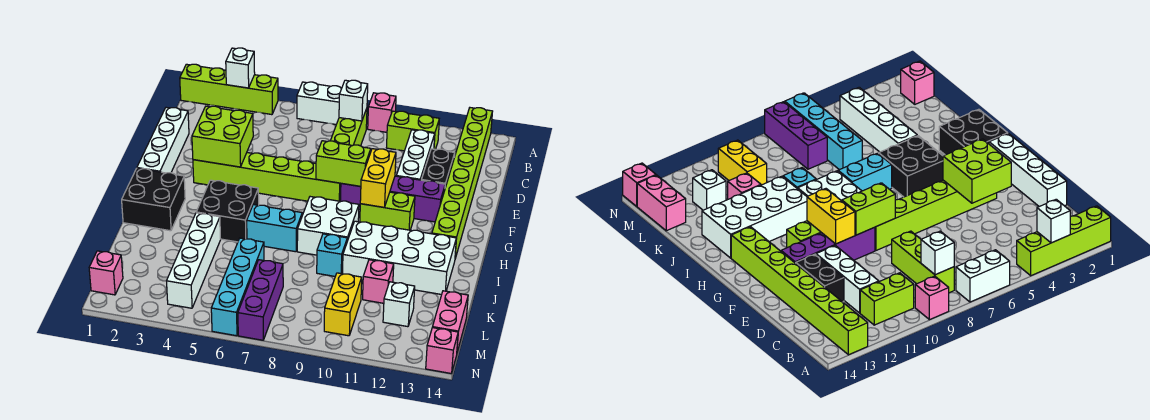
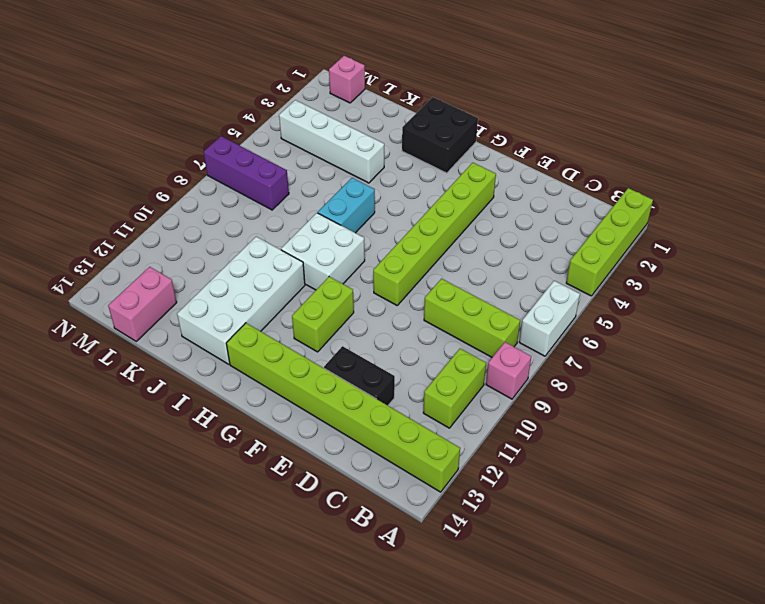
pink brick L13:L14 level 1 -> pink brick L14:M14 level 1
none -> white brick C11:E11 level 1
none -> white brick D1:G1 level 1
none -> purple brick F9:F12 level 1
none -> black brick H4:I5 level 1

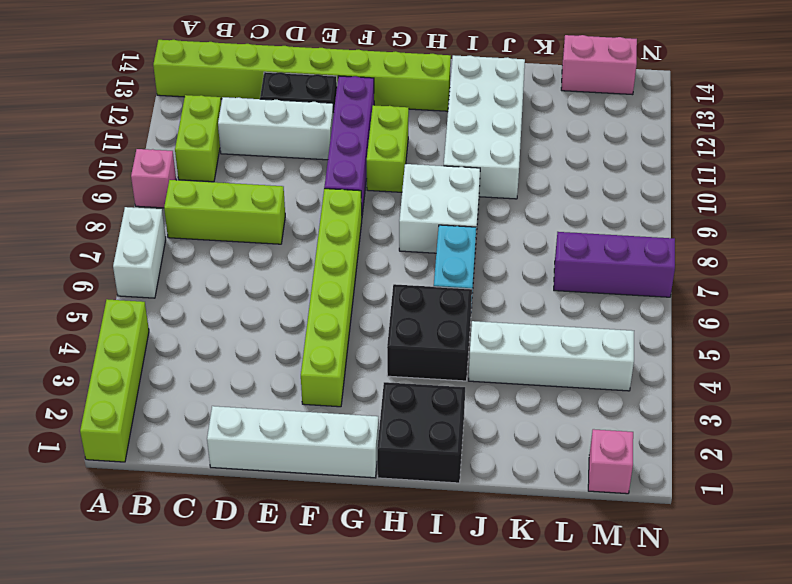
none -> cyan brick J9 level 1
none -> cyan brick K6:N6 level 1
none -> pink brick K11 level 1
none -> yellow brick L10:M10 level 1

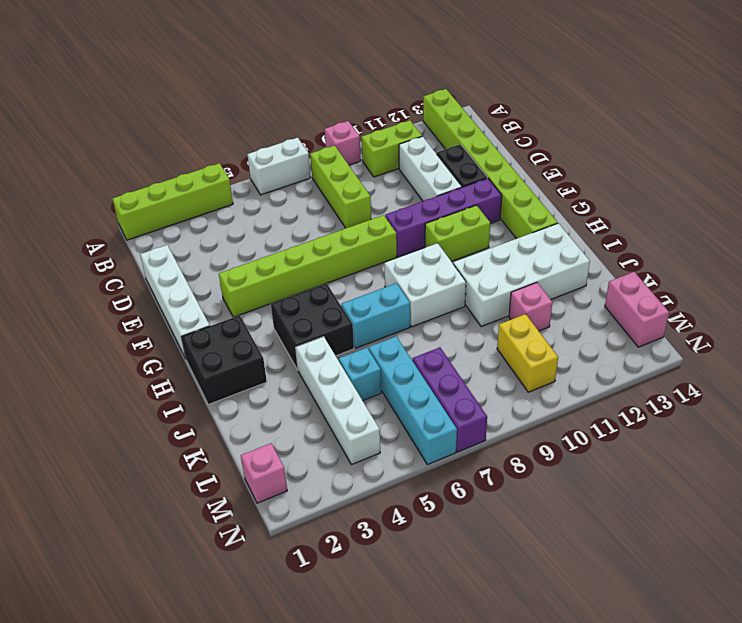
cyan brick K5 level 1 -> cyan brick J9 level 1
none -> white brick L12 level 1
none -> pink brick N14 level 1
none -> white brick A3 level 2
none -> white brick B8 level 2

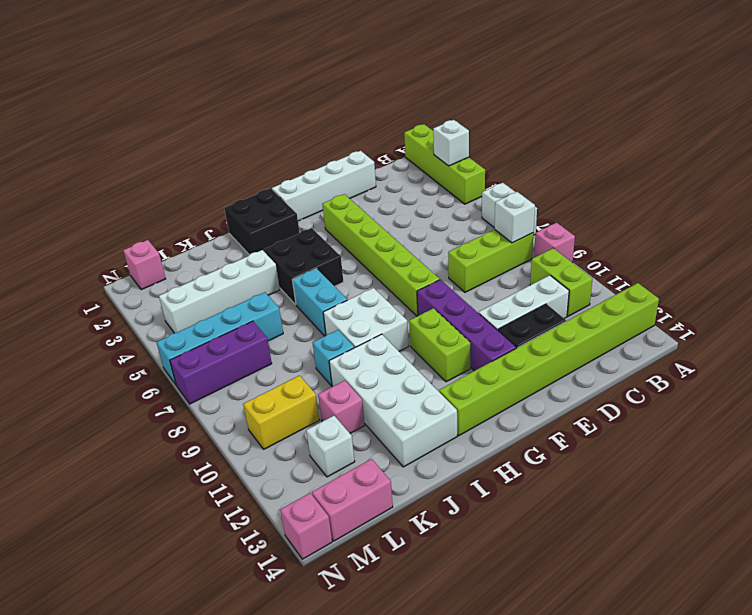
none -> lime brick E3:F4 level 2
none -> lime brick F8:F9 level 2
none -> yellow brick F10:G10 level 2

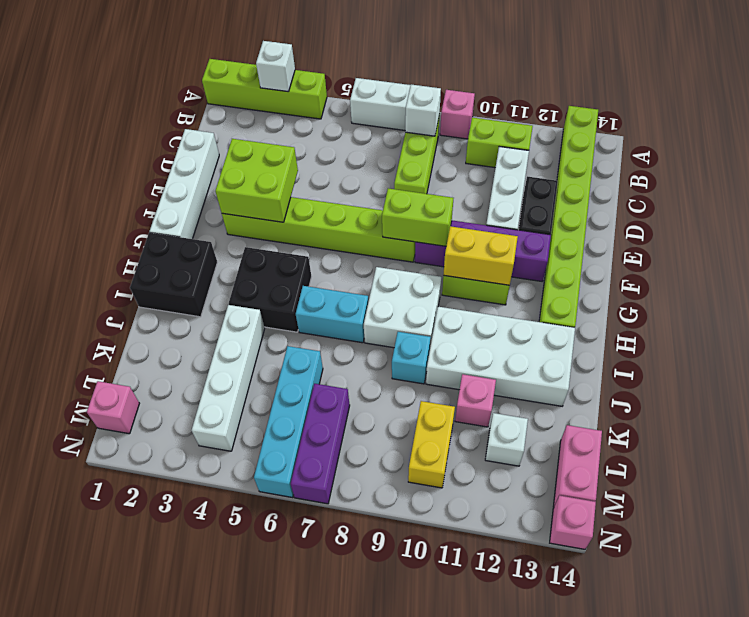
yellow brick G10:G11 level 2 -> yellow brick F10:G10 level 2

